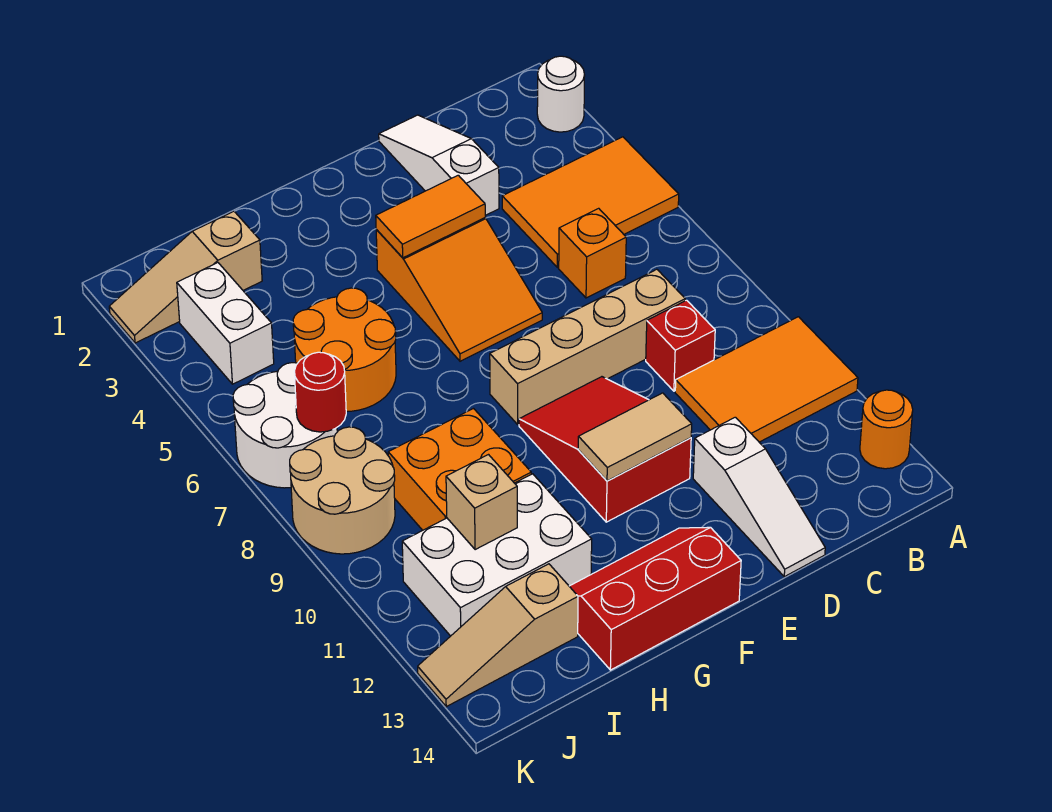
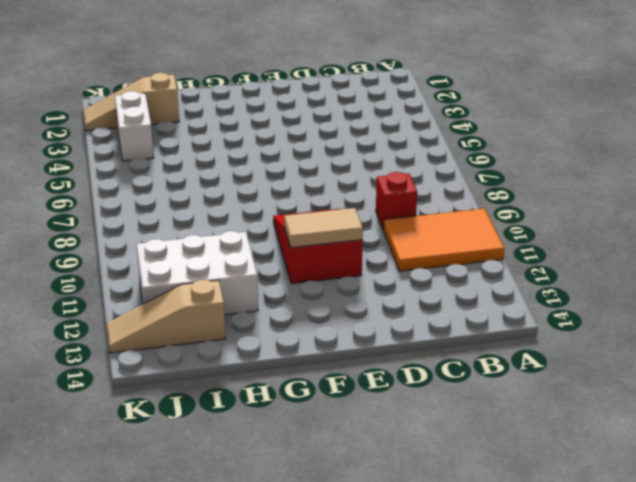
none -> white round brick A2 level 1
none -> orange tile A4:C5 level 1
none -> orange round brick A13 level 1

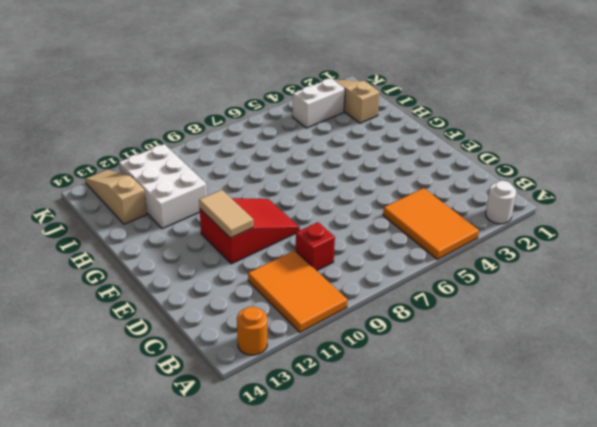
none -> orange brick C6 level 1
none -> tan brick C8:F8 level 1
none -> white slope D1:D3 level 1 top 3

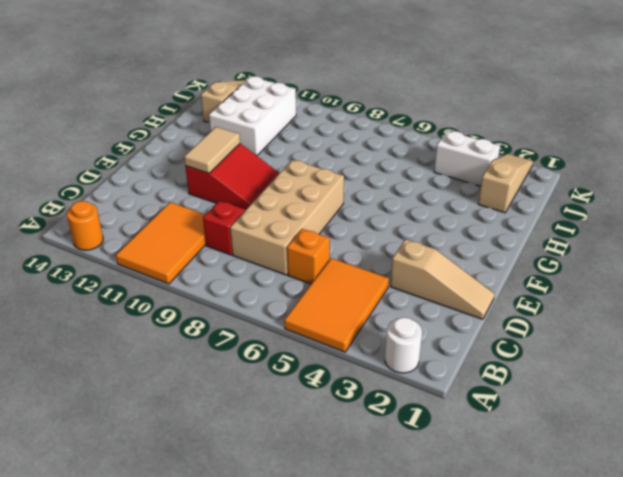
tan brick C7:F8 level 1 -> tan brick C8:F8 level 1
tan slope D1:D3 level 1 top 3 -> white slope D1:D3 level 1 top 3
none -> white slope D12:D14 level 1 top 12
none -> orange slope E4:F6 level 1 top 4
none -> red slope F13:H14 level 1 top 14

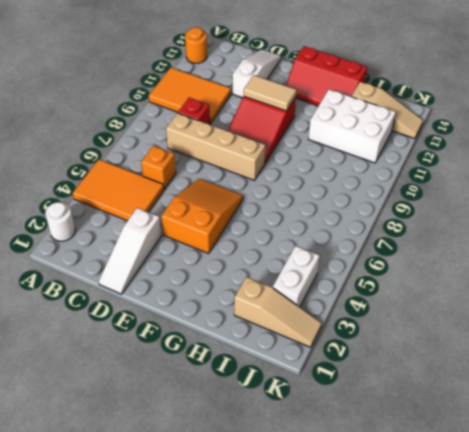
none -> orange round brick H5:I6 level 1
none -> orange brick H9:I10 level 1
none -> white round brick J6:K7 level 1

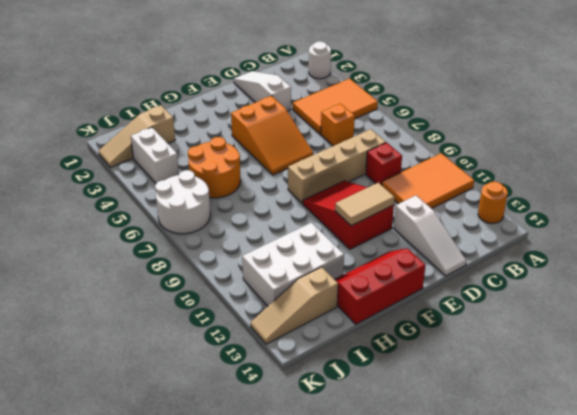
none -> orange brick H9:I10 level 1
none -> tan round brick J8:K9 level 1
none -> orange tile E4:F4 level 2

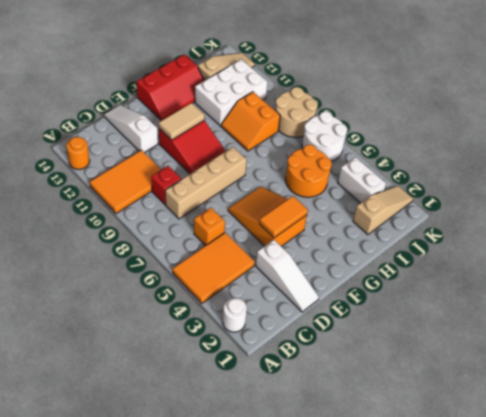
orange slope H9:I10 level 1 top I -> orange brick H9:I10 level 1
none -> tan brick I11 level 2
none -> red round brick J7 level 2

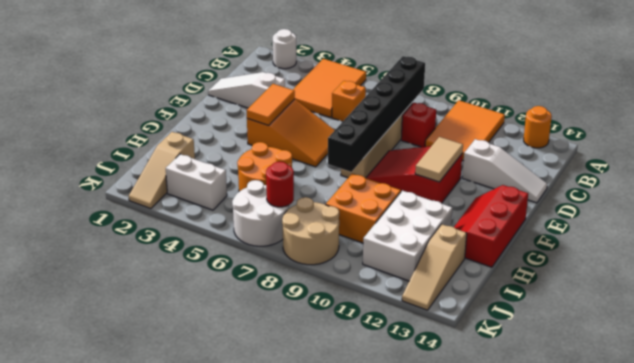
black brick B8:G8 level 2 -> none
none -> tan brick I11 level 2

